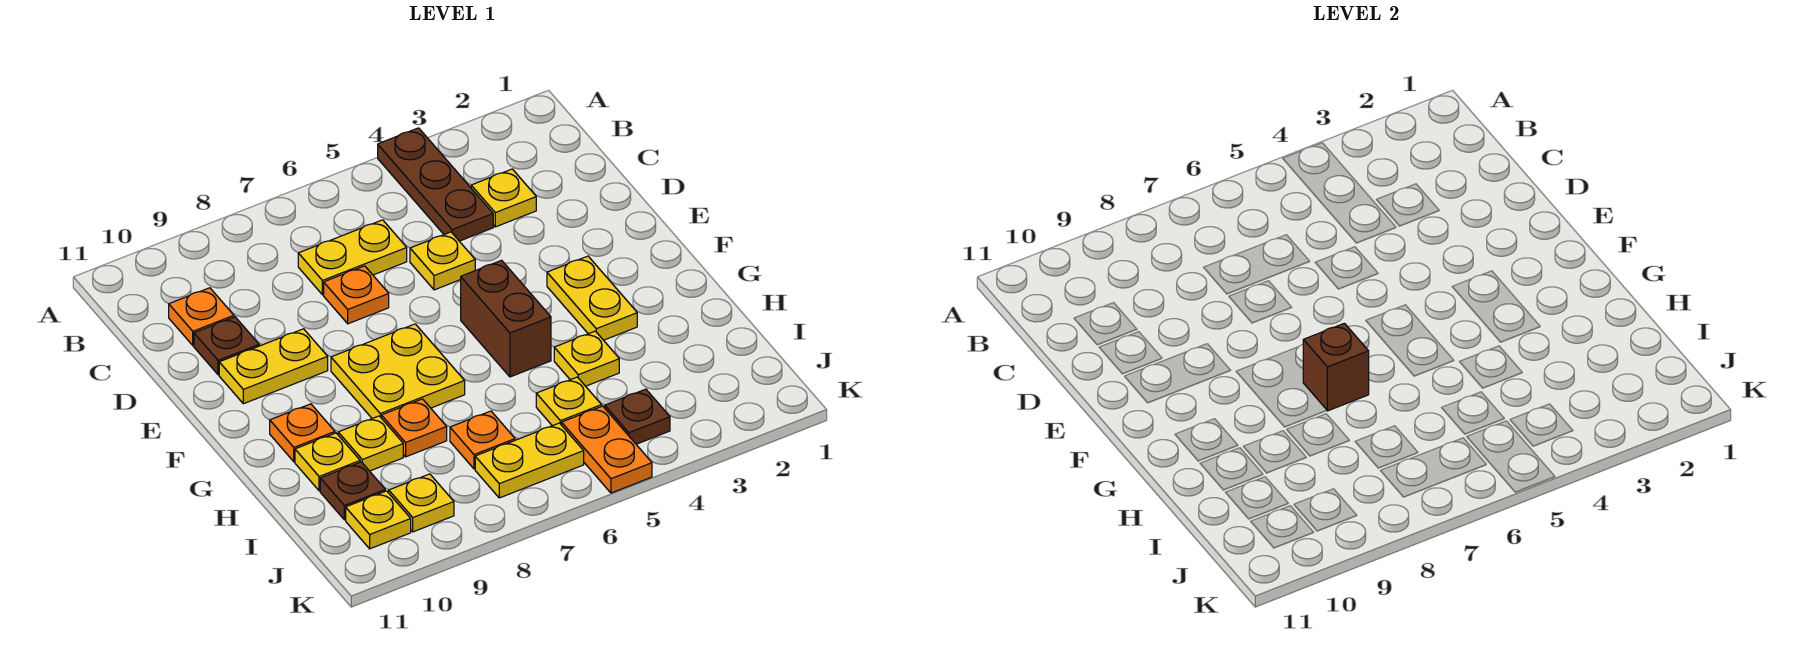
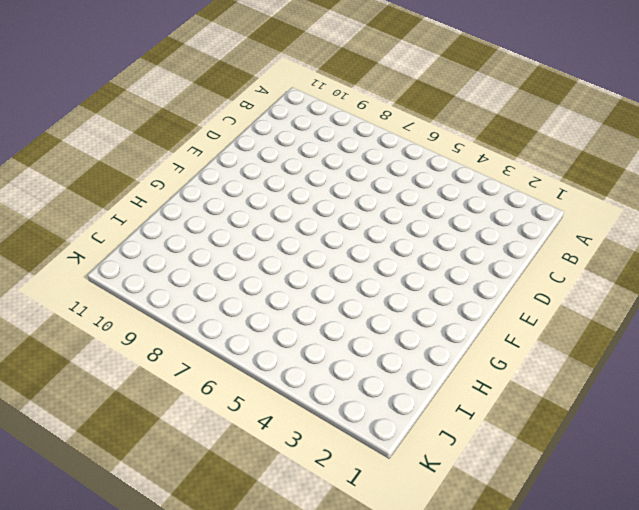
none -> brown plate A4:C4 level 1
none -> yellow plate C3 level 1
none -> yellow plate C6:C7 level 1

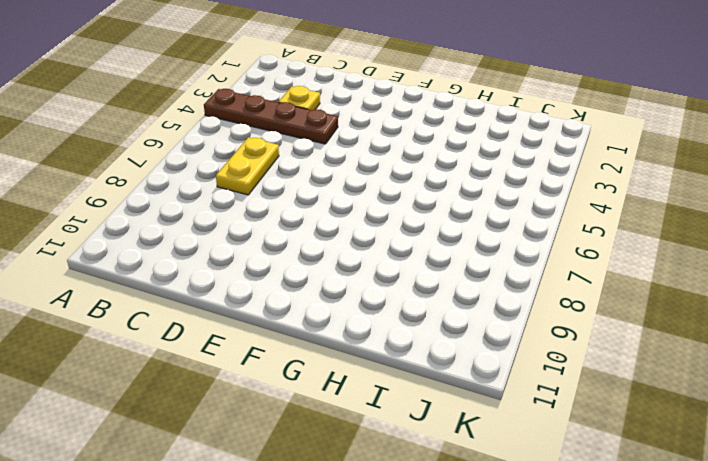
brown plate A4:D4 level 1 -> brown plate A4:C4 level 1
none -> orange plate C10 level 1
none -> yellow plate D5 level 1
none -> orange plate D7 level 1

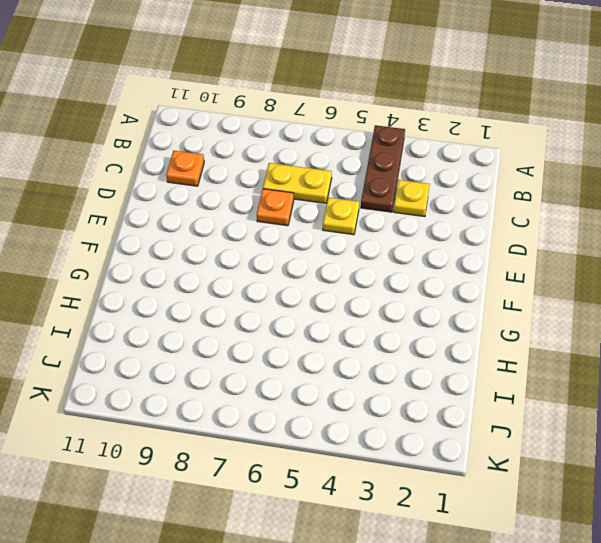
none -> brown plate D10 level 1
none -> yellow plate E9:E10 level 1
none -> yellow plate F3:G3 level 1

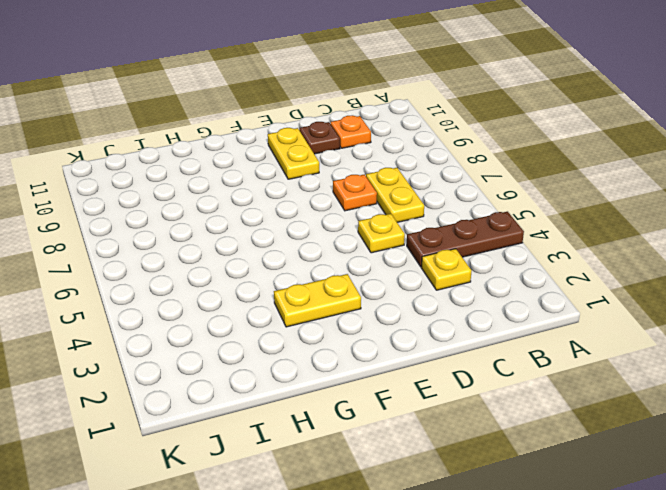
none -> brown brick F5:G5 level 1
none -> yellow plate F7:G8 level 1
none -> orange plate G10 level 1

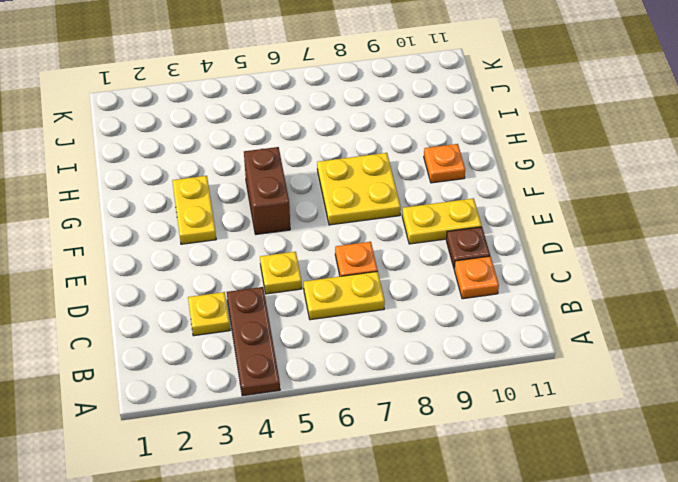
none -> yellow plate H4 level 1
none -> orange plate H8 level 1
none -> yellow plate H9 level 1

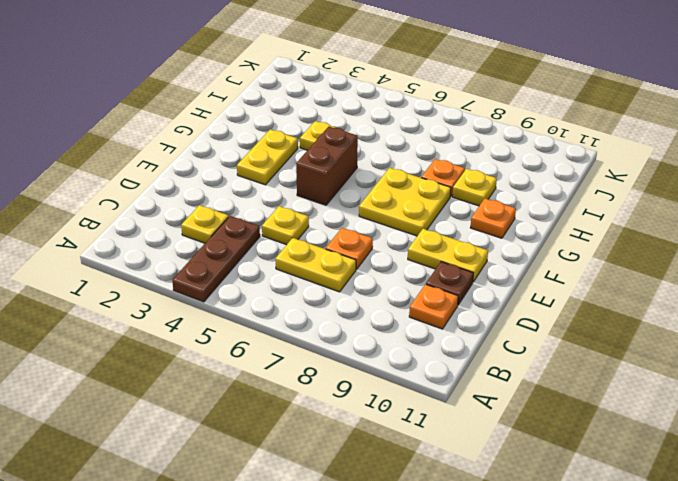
none -> yellow plate H10 level 1
none -> yellow plate I5 level 1
none -> orange plate I7 level 1

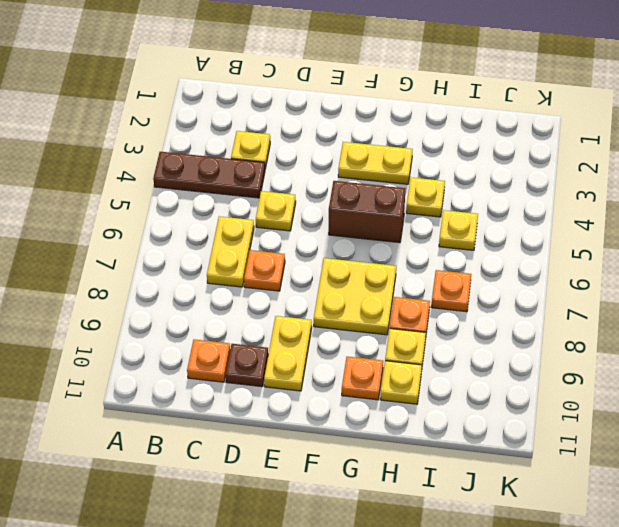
none -> brown plate I10 level 1
none -> brown plate J4 level 1
none -> orange plate J5:K5 level 1

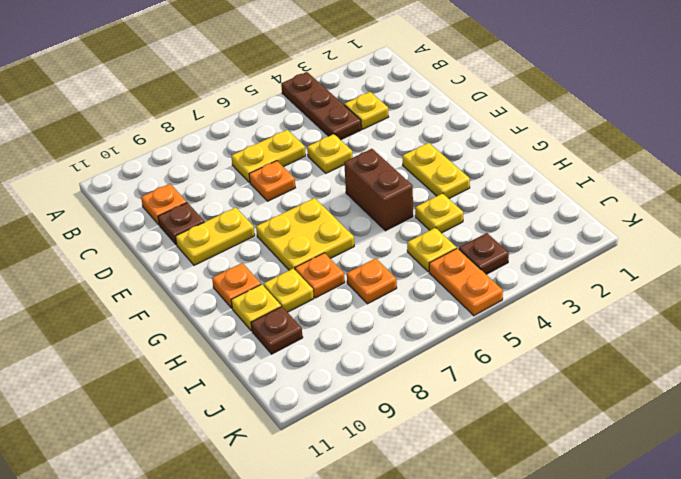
none -> yellow plate J6:J7 level 1
none -> yellow plate J9 level 1
none -> yellow plate J10 level 1

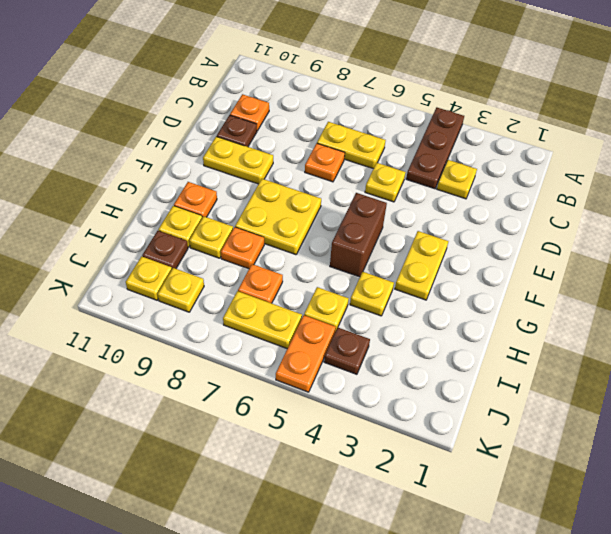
none -> brown brick G7 level 2

